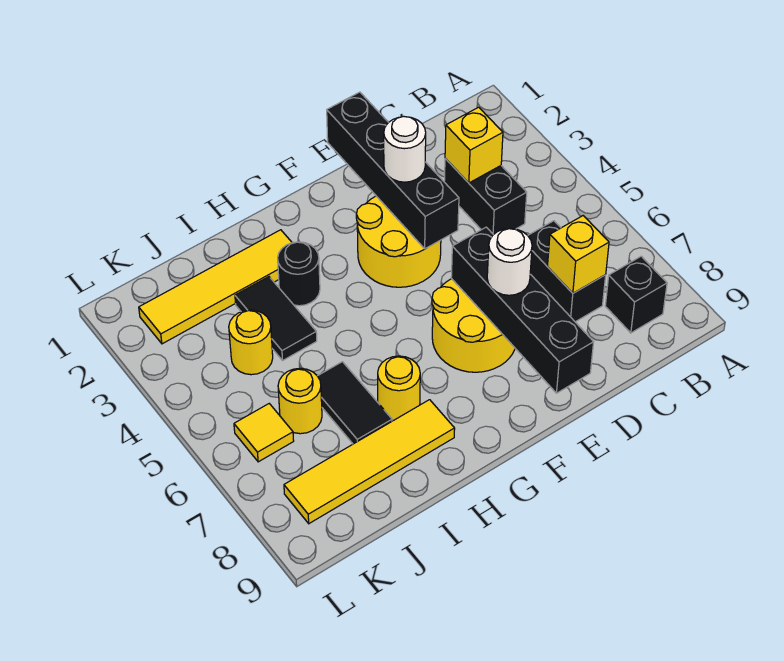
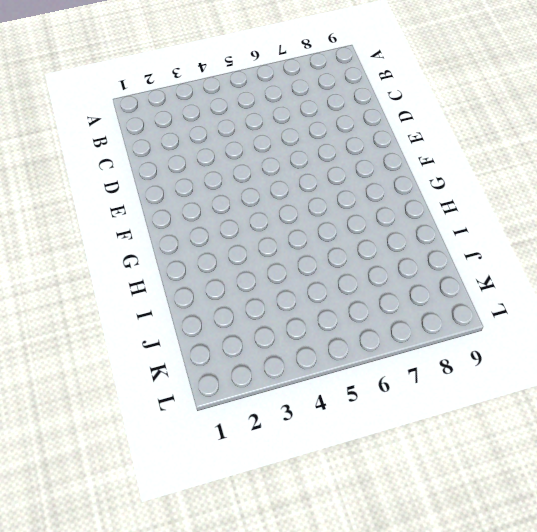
none -> black brick B8 level 1
none -> black brick C3:C4 level 1
none -> black brick C6:C7 level 1

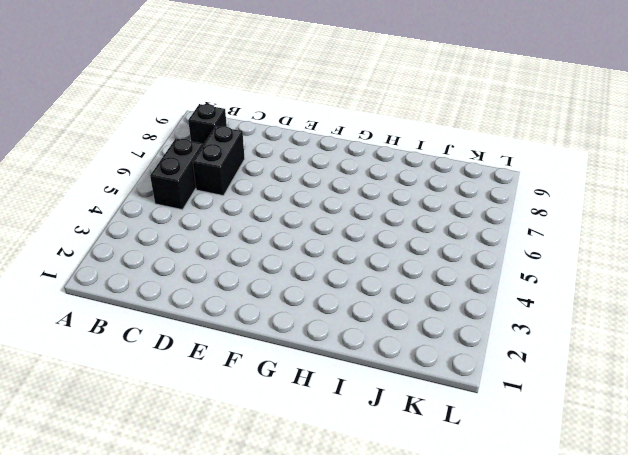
black brick B5:B6 level 1 -> black brick C3:C4 level 1
none -> yellow round brick E3:F4 level 1
none -> yellow round brick E6:F7 level 1
none -> yellow tile H2:K2 level 1

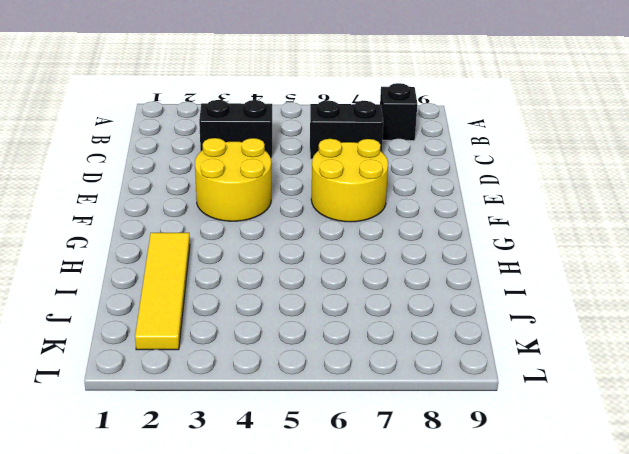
none -> black round brick H3 level 1
none -> yellow round brick H7 level 1
none -> yellow tile H8:K8 level 1

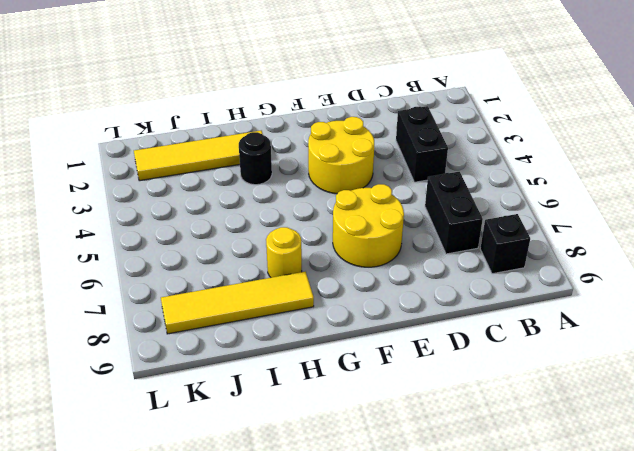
none -> black tile I3:I4 level 1
none -> black tile I6:I7 level 1
none -> yellow round brick J4 level 1

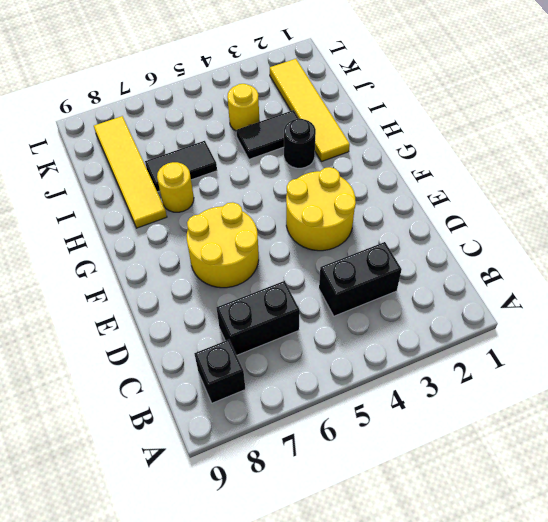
none -> yellow round brick J6 level 1
none -> yellow tile K6 level 1
none -> yellow brick C3 level 2

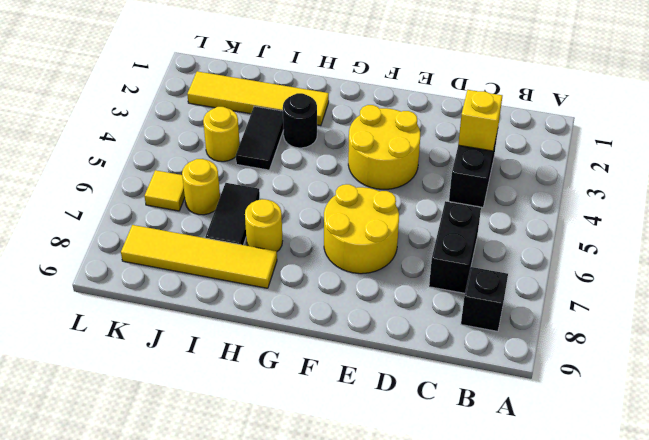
none -> yellow brick C7 level 2
none -> black brick E1:E4 level 2
none -> black brick E6:E9 level 2

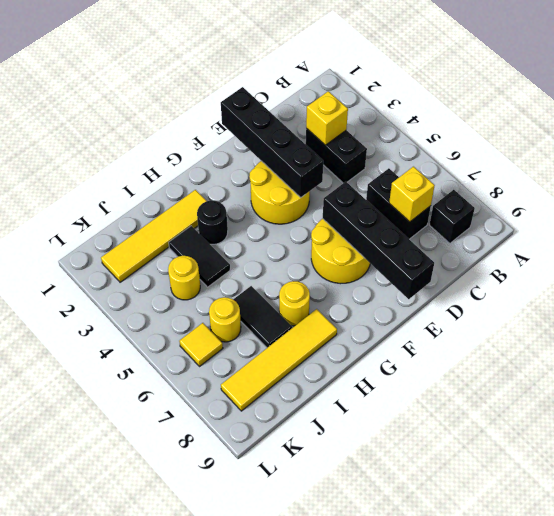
none -> white round brick E3 level 3
none -> white round brick E7 level 3

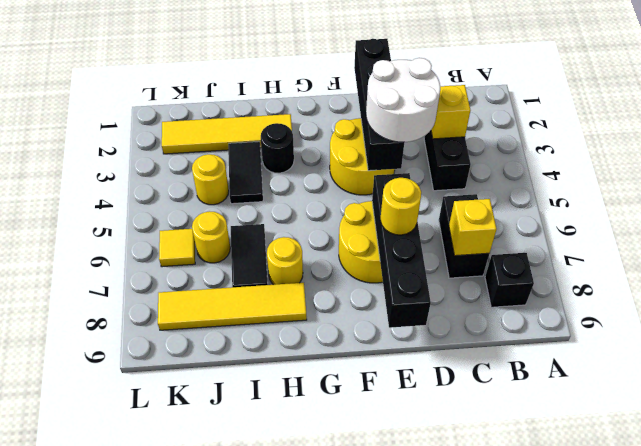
white round brick D3:E4 level 3 -> white round brick E3 level 3
yellow round brick E7 level 3 -> white round brick E7 level 3

